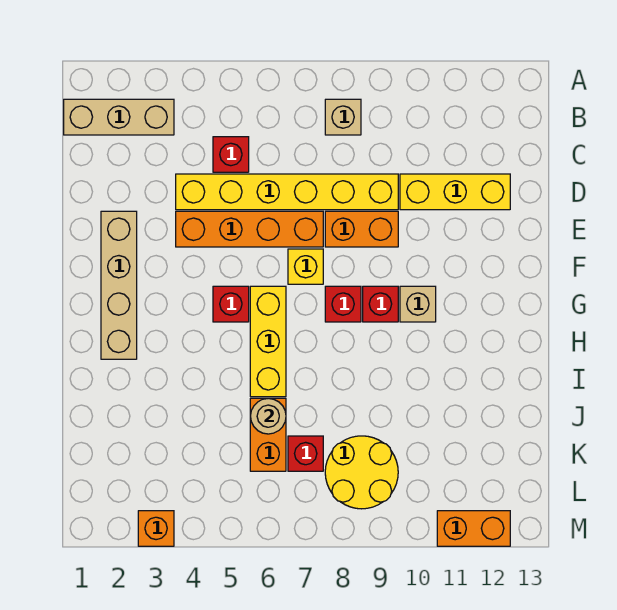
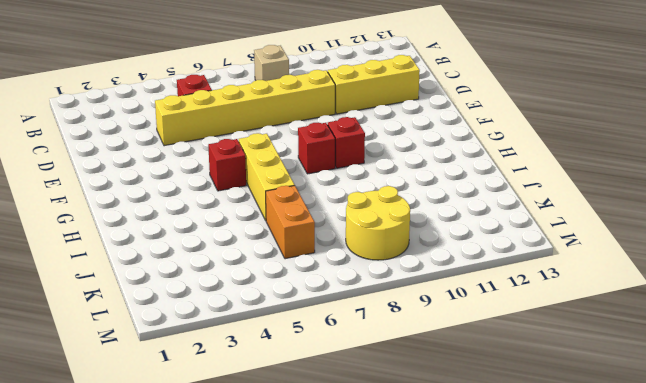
none -> tan brick B1:B3 level 1
none -> tan brick E2:H2 level 1
none -> orange brick E4:E7 level 1

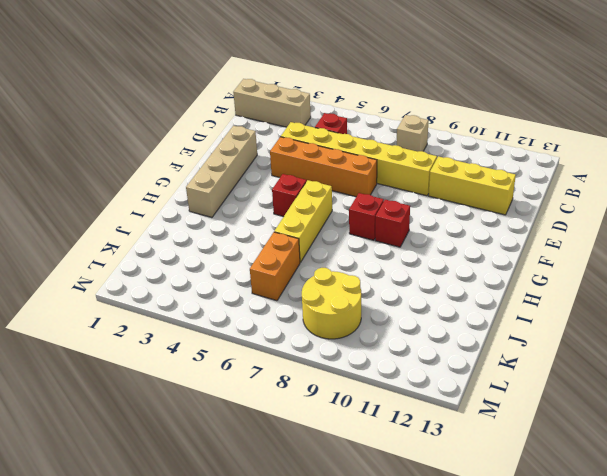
none -> orange brick E8:E9 level 1
none -> yellow brick F7 level 1
none -> tan brick G10 level 1

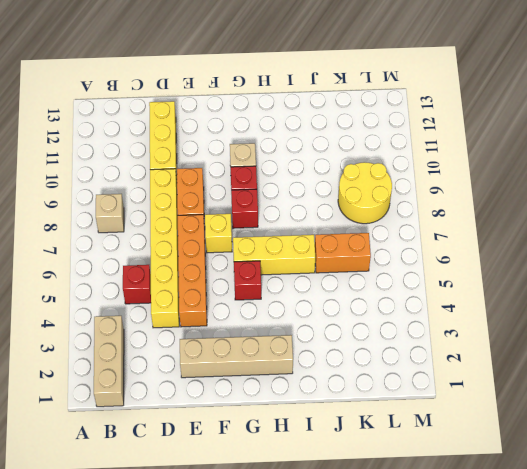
none -> red brick K7 level 1
none -> orange brick M3 level 1
none -> orange brick M11:M12 level 1

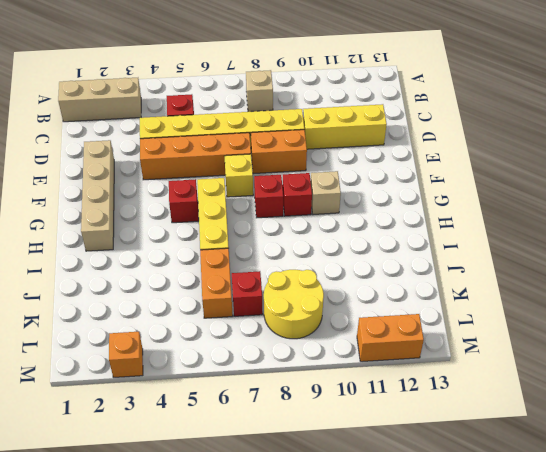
none -> tan round brick J6 level 2

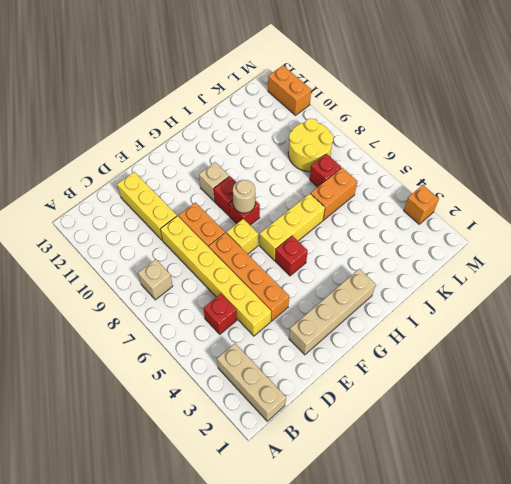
tan round brick G8 level 2 -> tan round brick J6 level 2

